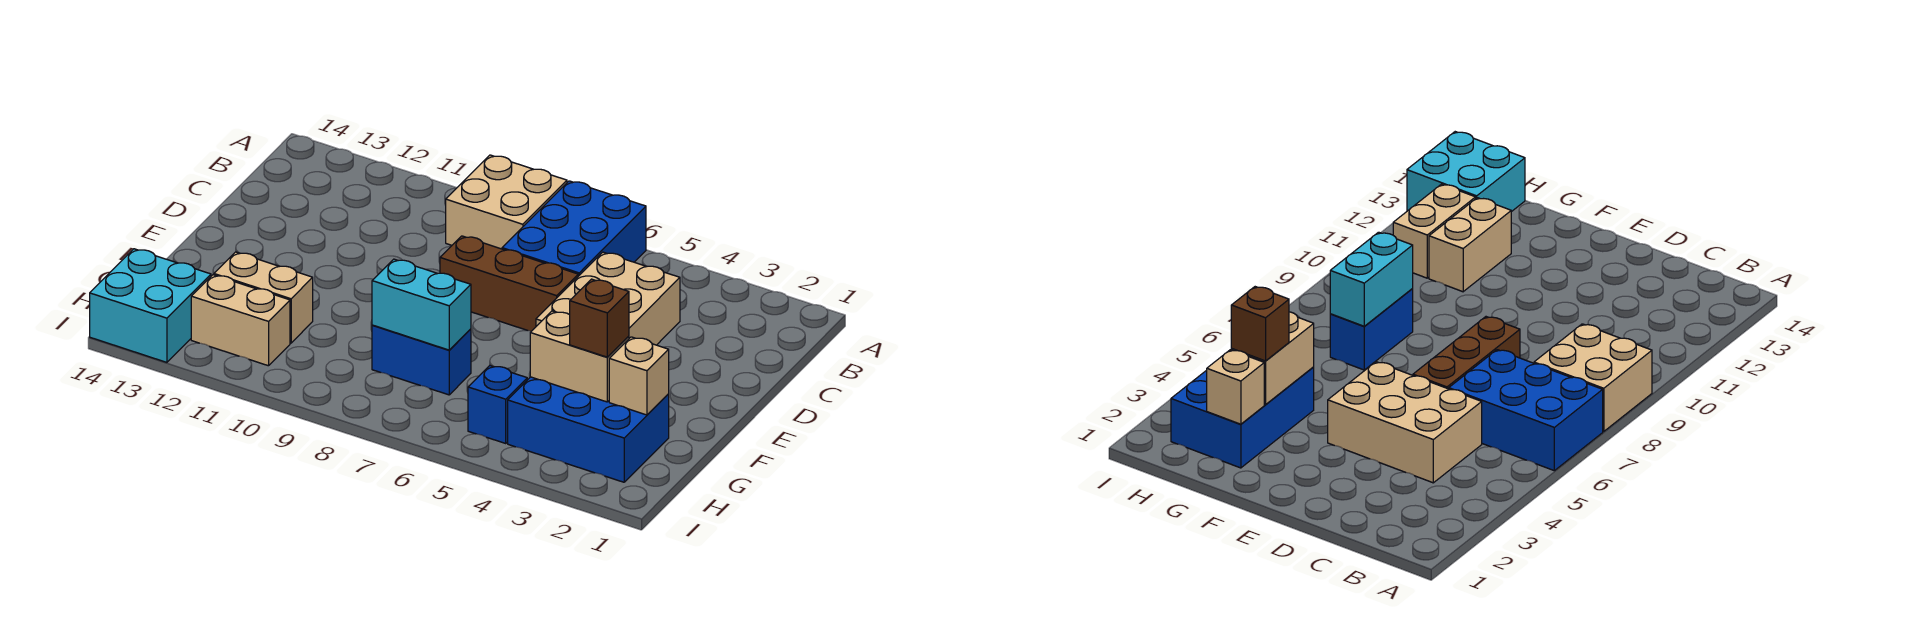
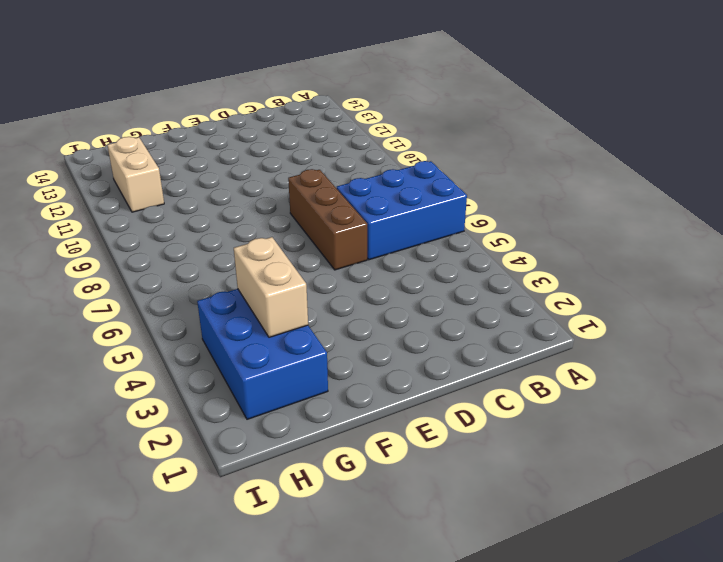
none -> tan brick A8:B9 level 1
none -> tan brick C4:E5 level 1
none -> blue brick G7:G8 level 1

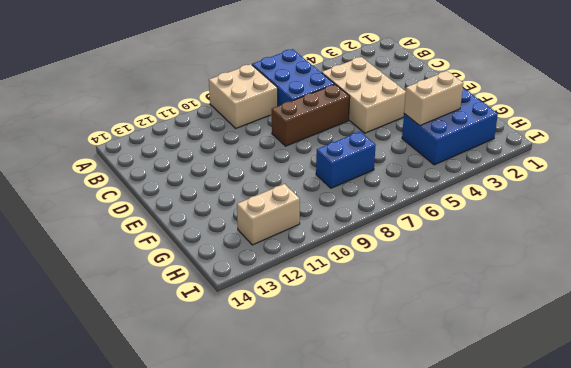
none -> tan brick G11:G12 level 1
none -> blue brick H5 level 1
none -> cyan brick H13:I14 level 1

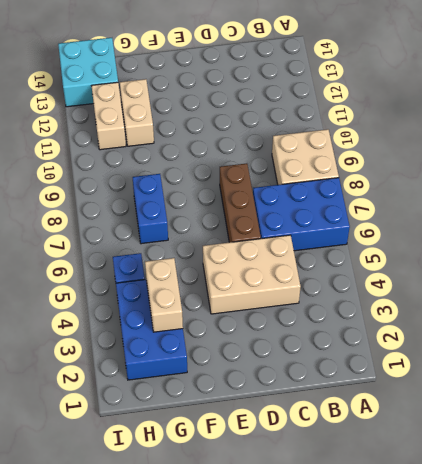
none -> tan brick G2 level 2
none -> cyan brick G7:G8 level 2
none -> brown brick G3 level 3

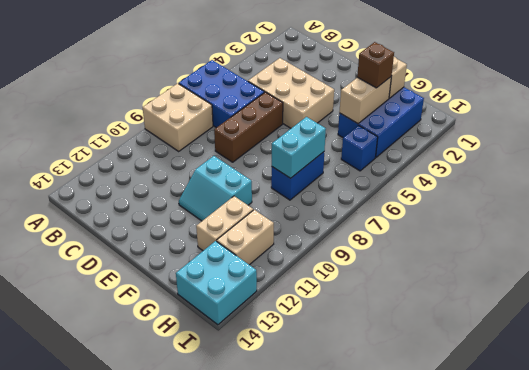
cyan slope E10:F11 level 1 top 10 -> none

